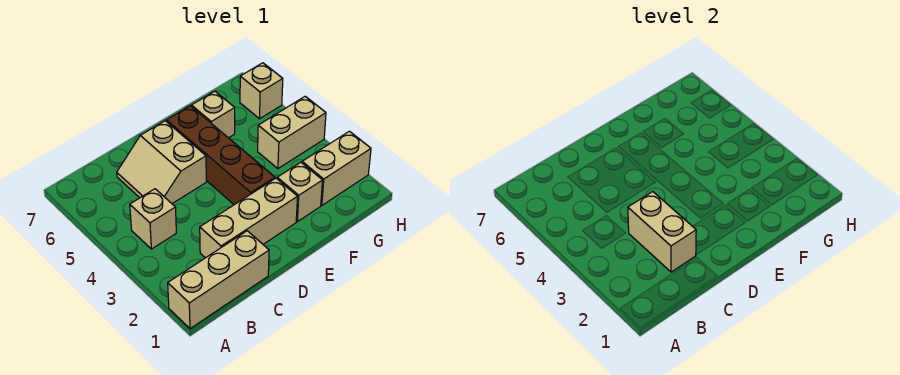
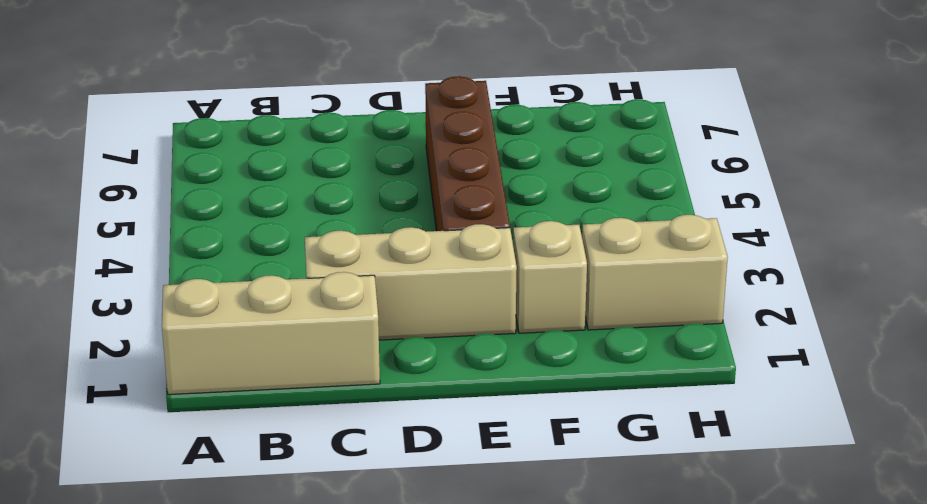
none -> tan brick B4 level 1
none -> tan slope C5:D6 level 1 top D

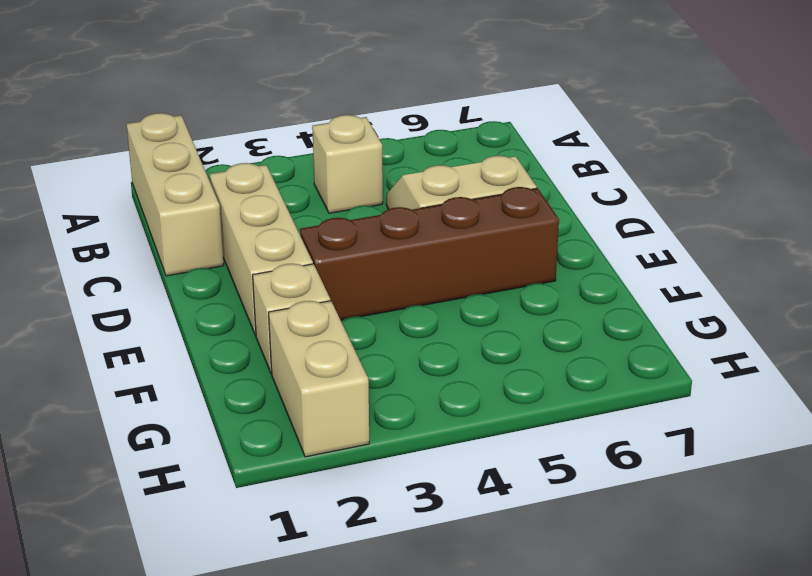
none -> tan brick F6 level 1
none -> tan brick G4:H4 level 1

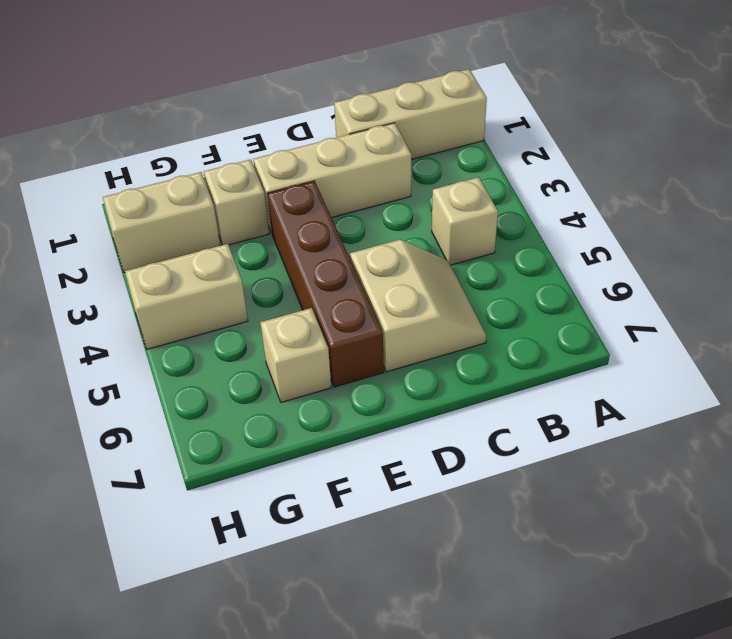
none -> tan brick H6 level 1
none -> tan brick C2:C3 level 2

